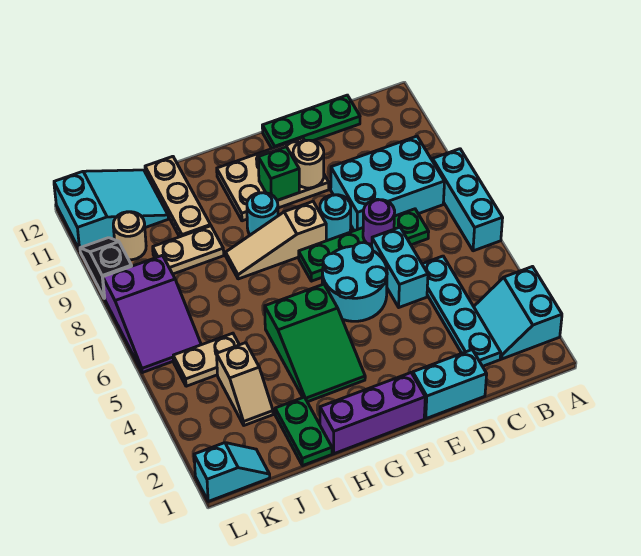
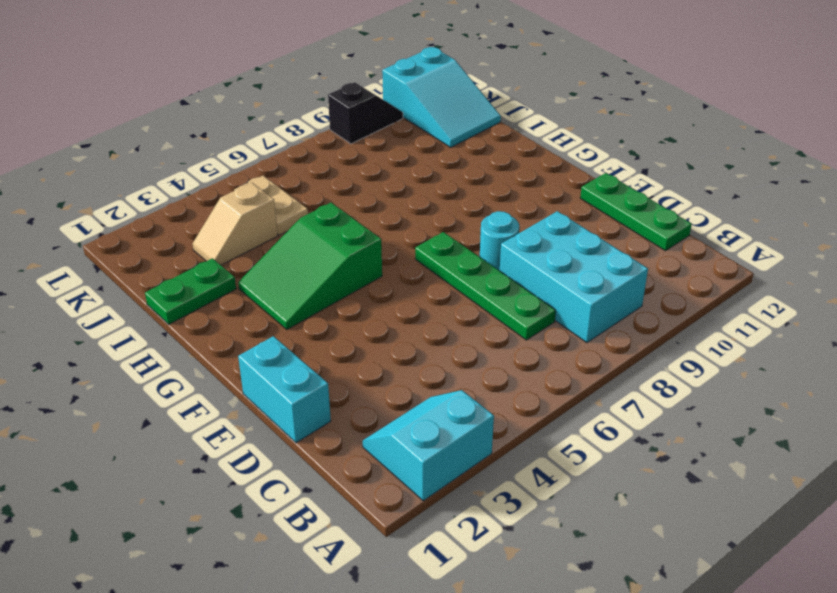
none -> cyan brick A6:A8 level 1
none -> cyan plate C2:C5 level 1
none -> cyan brick D5:D6 level 1

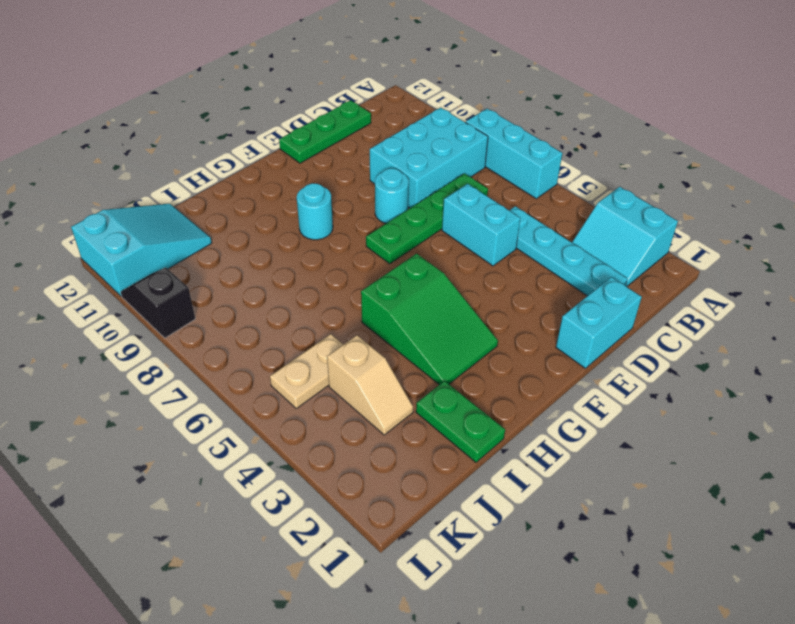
none -> cyan round brick E5:F6 level 1
none -> tan plate E10:G11 level 1
none -> purple brick F1:H1 level 1

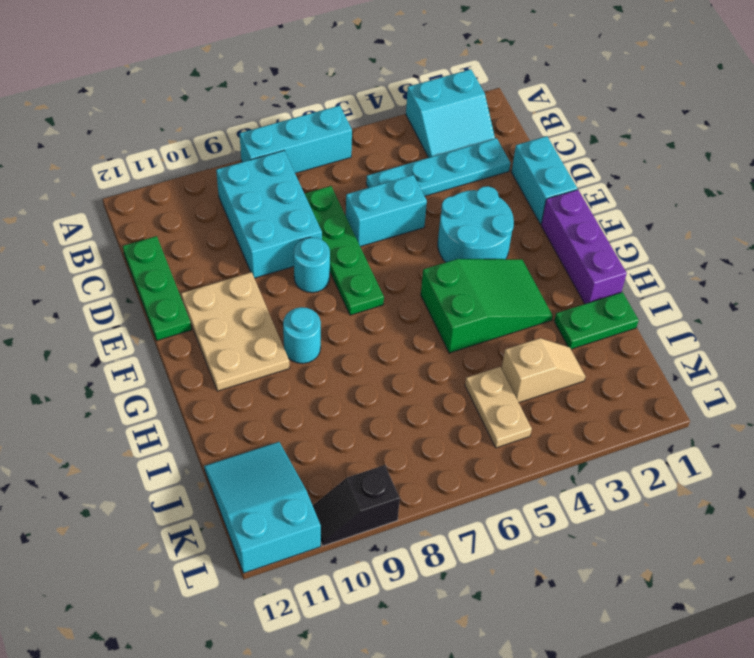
cyan round brick E3:F4 level 1 -> cyan round brick E5:F6 level 1
none -> tan slope F8:H8 level 1 top F
none -> tan plate I9:J9 level 1
none -> tan plate I10:I12 level 1

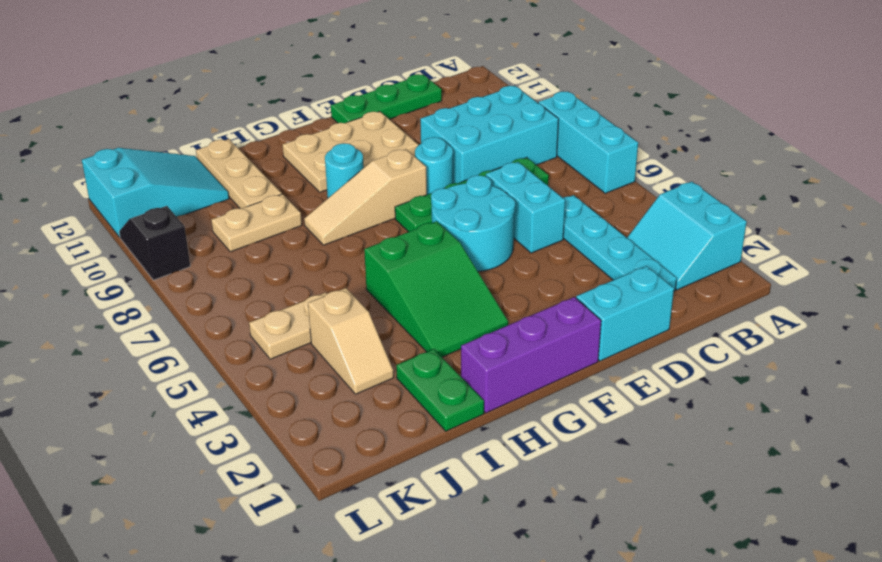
none -> cyan slope K1:L1 level 1 top L
none -> purple slope K6:L8 level 1 top 8
none -> tan round brick K10 level 1

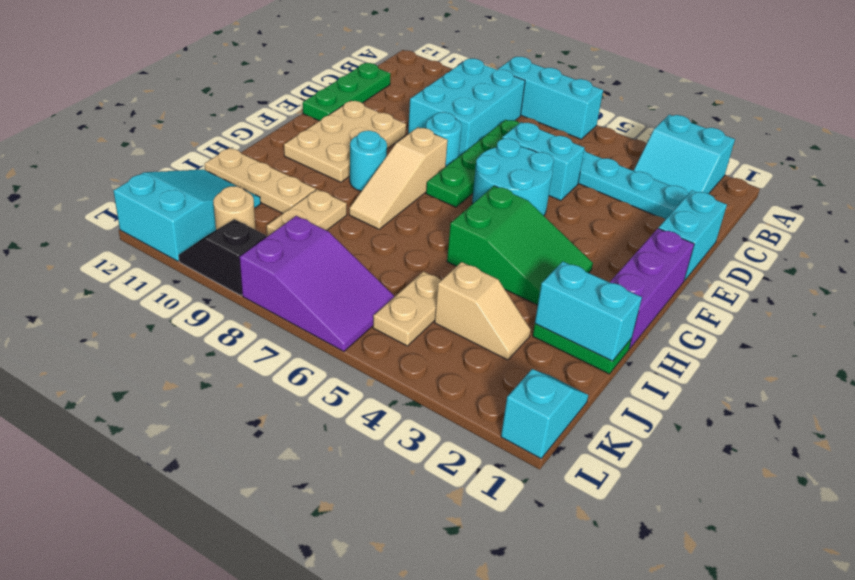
cyan brick I1:I2 level 2 -> none
none -> purple round brick D7 level 2
none -> tan round brick E10 level 2
none -> green brick F10 level 2

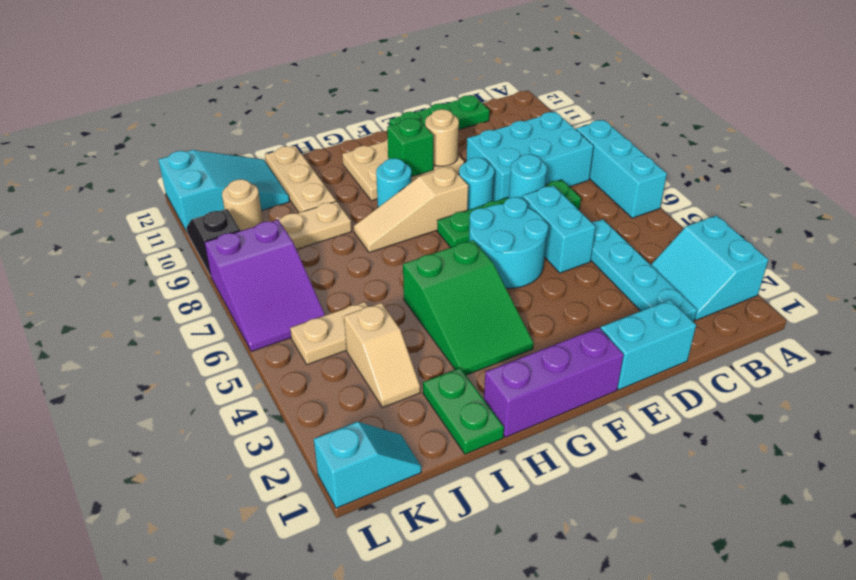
cyan round brick D7 level 2 -> purple round brick D7 level 2

